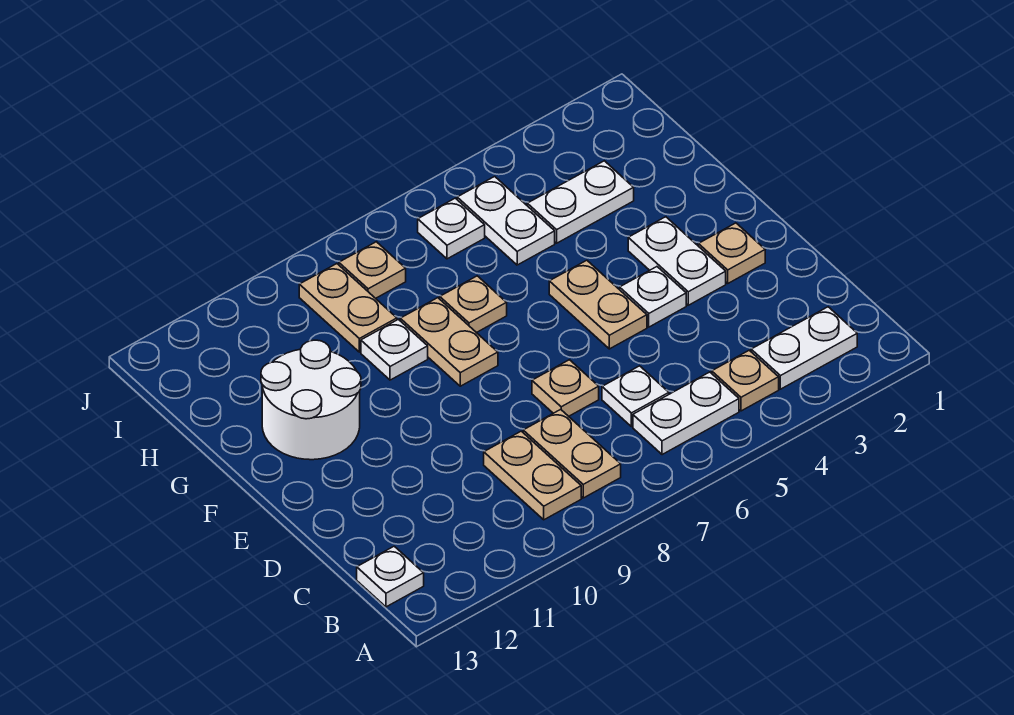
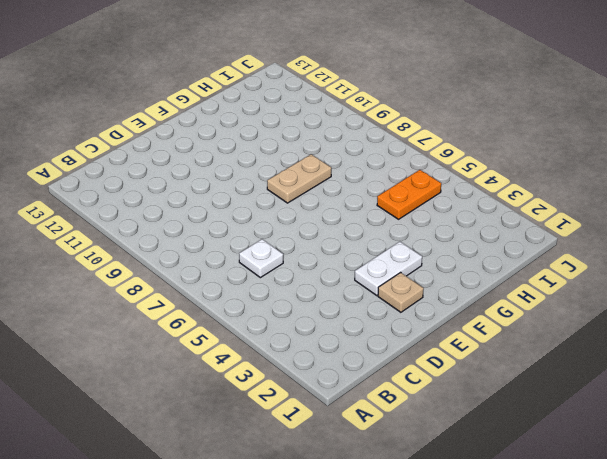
orange plate H5:I5 level 1 -> white plate H5:I5 level 1
none -> white plate B2:B3 level 1
none -> tan plate B4 level 1
none -> white plate B5:B6 level 1

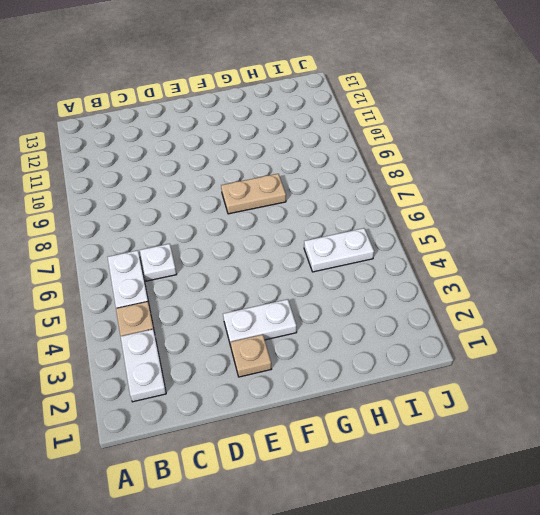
none -> tan plate B8:C8 level 1
none -> tan plate B9:C9 level 1
none -> white plate B13 level 1

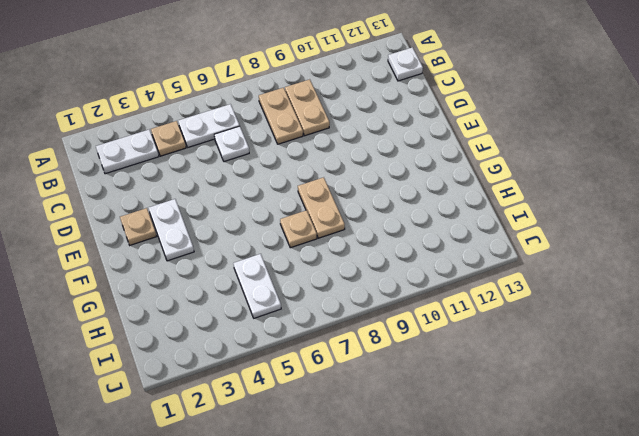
none -> tan plate D7 level 1
none -> white plate E4 level 1
none -> tan plate E5:F5 level 1

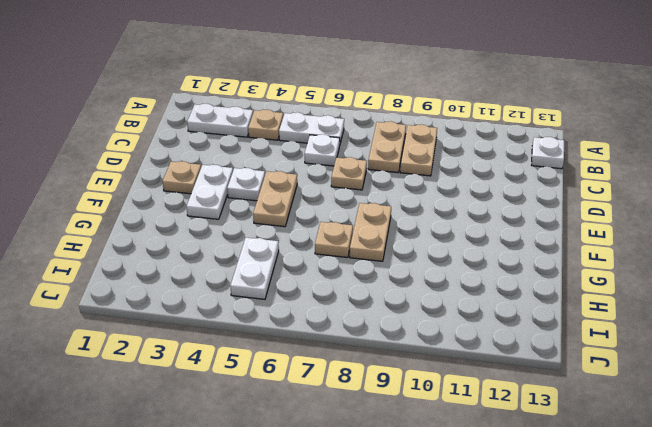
none -> white round brick F11:G12 level 1
none -> white plate G9 level 1
none -> white plate H3:H4 level 1

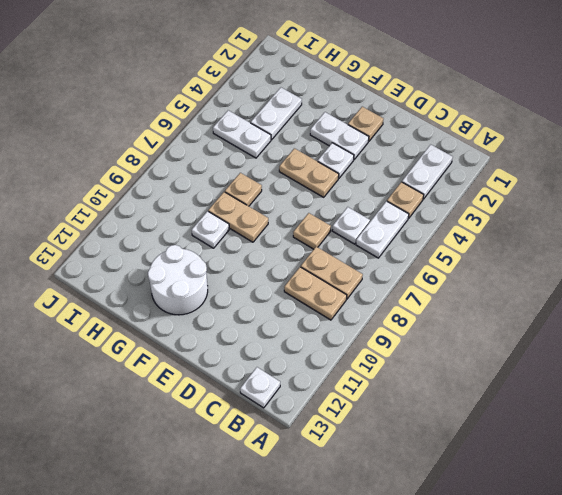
none -> tan plate H9:I9 level 1
none -> white plate I6 level 1
none -> tan plate I8 level 1

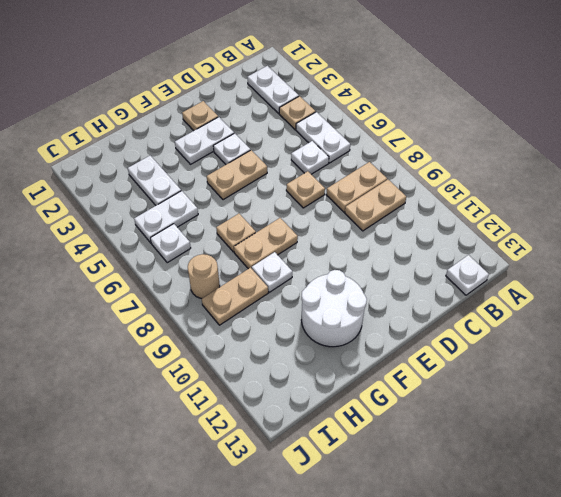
tan round brick I8 level 1 -> tan plate I8 level 1

